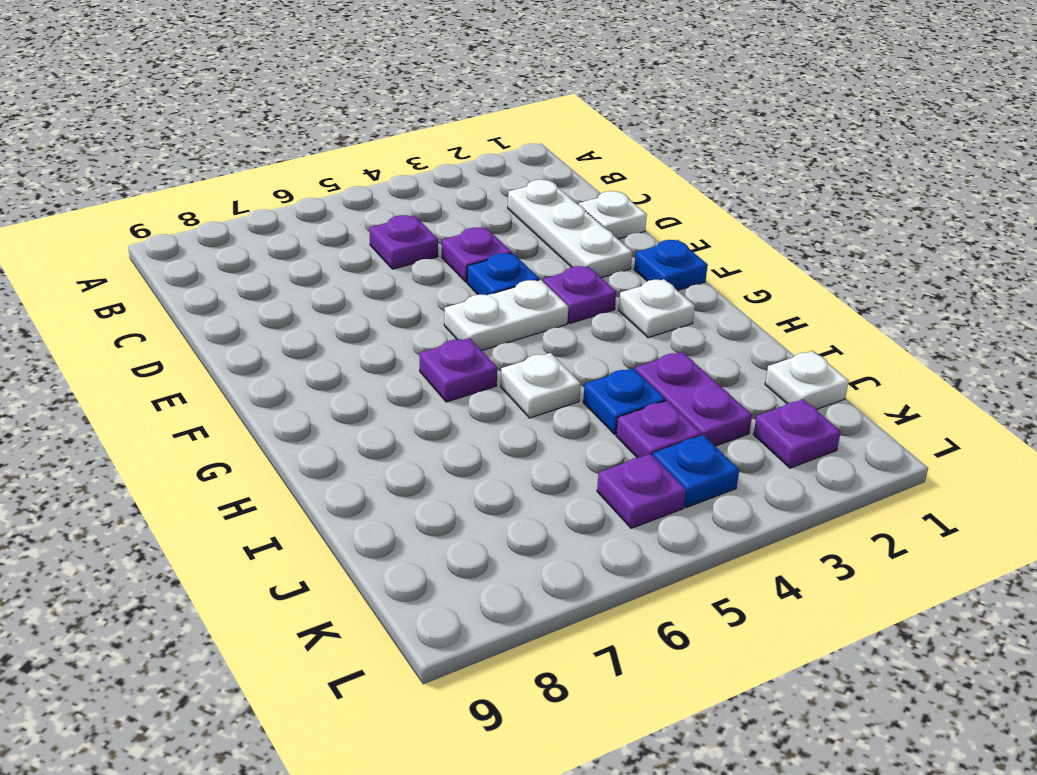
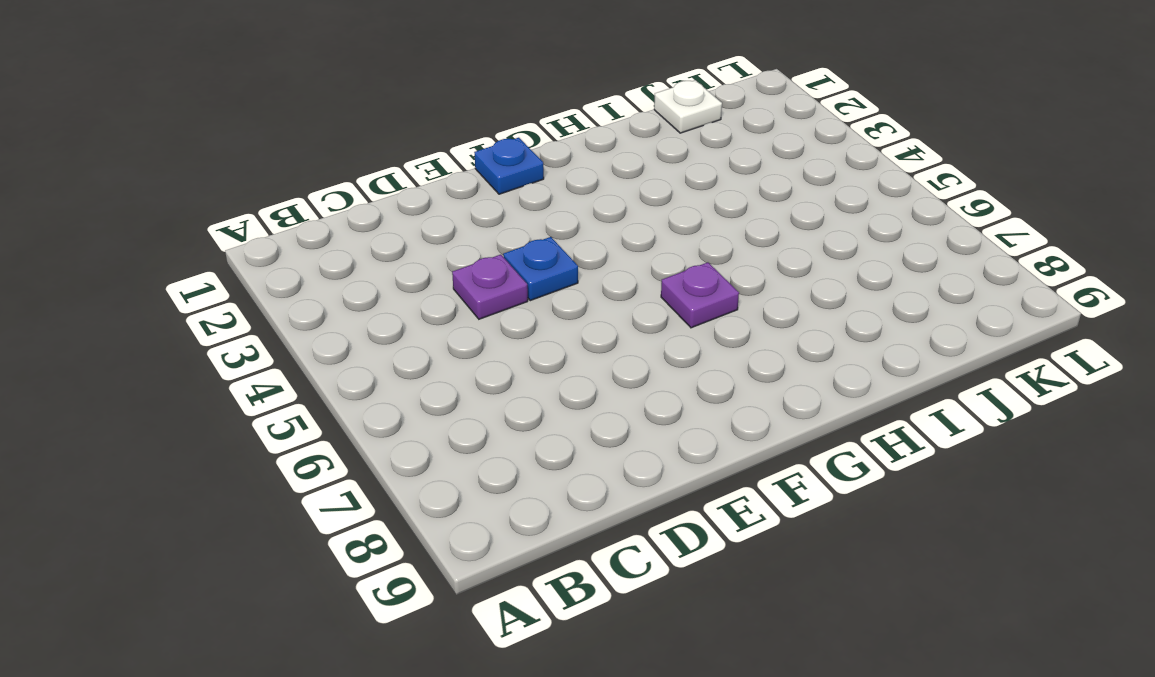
none -> white plate C2:E2 level 1
none -> purple plate C5 level 1
none -> white plate D1 level 1

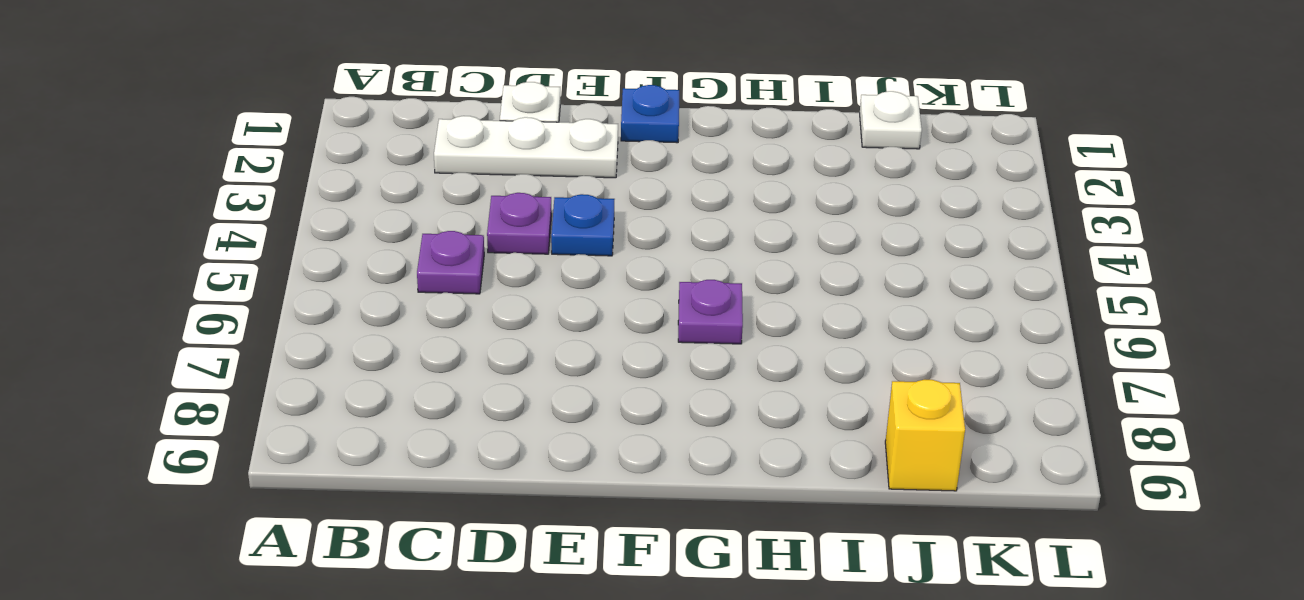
yellow brick J9 level 1 -> none
none -> purple plate F3 level 1
none -> white plate F4:F5 level 1
none -> white plate G2 level 1

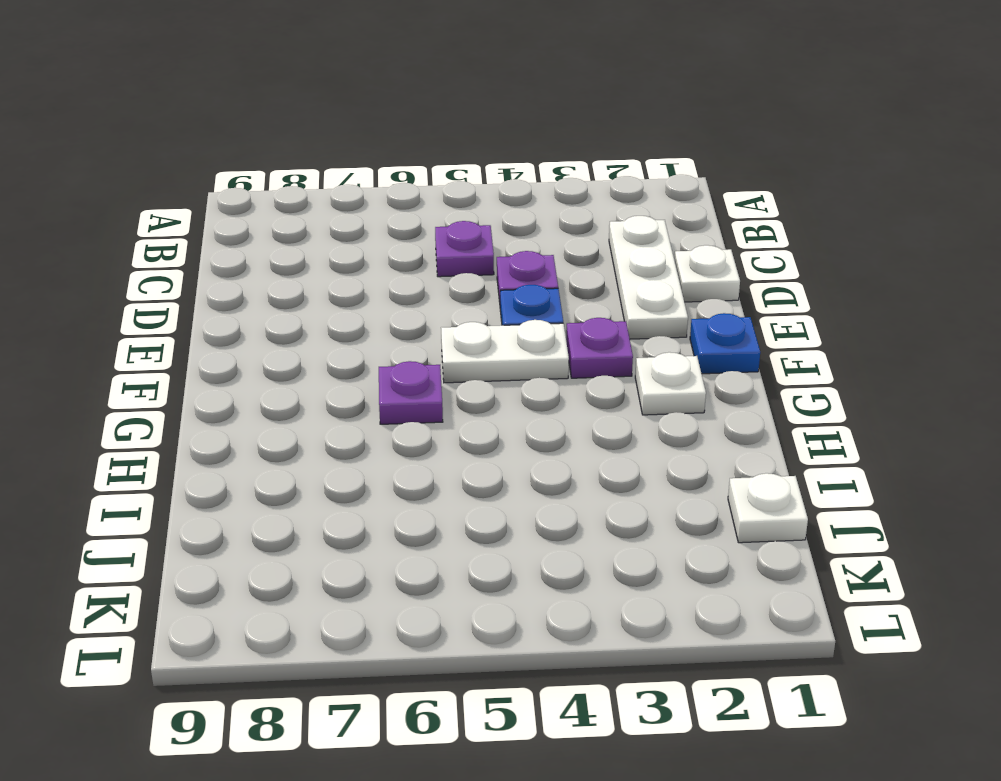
none -> white plate H5 level 1
none -> purple plate I3:J3 level 1
none -> blue plate I4 level 1

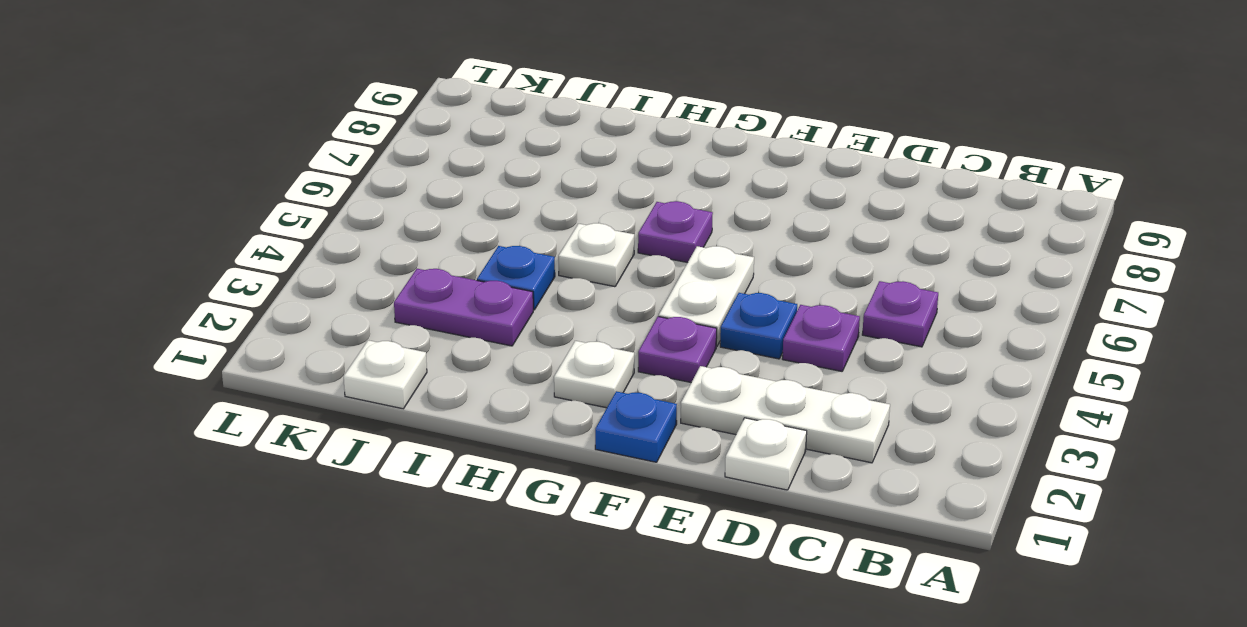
none -> purple plate J4 level 1
none -> purple plate K2 level 1
none -> blue plate K4 level 1

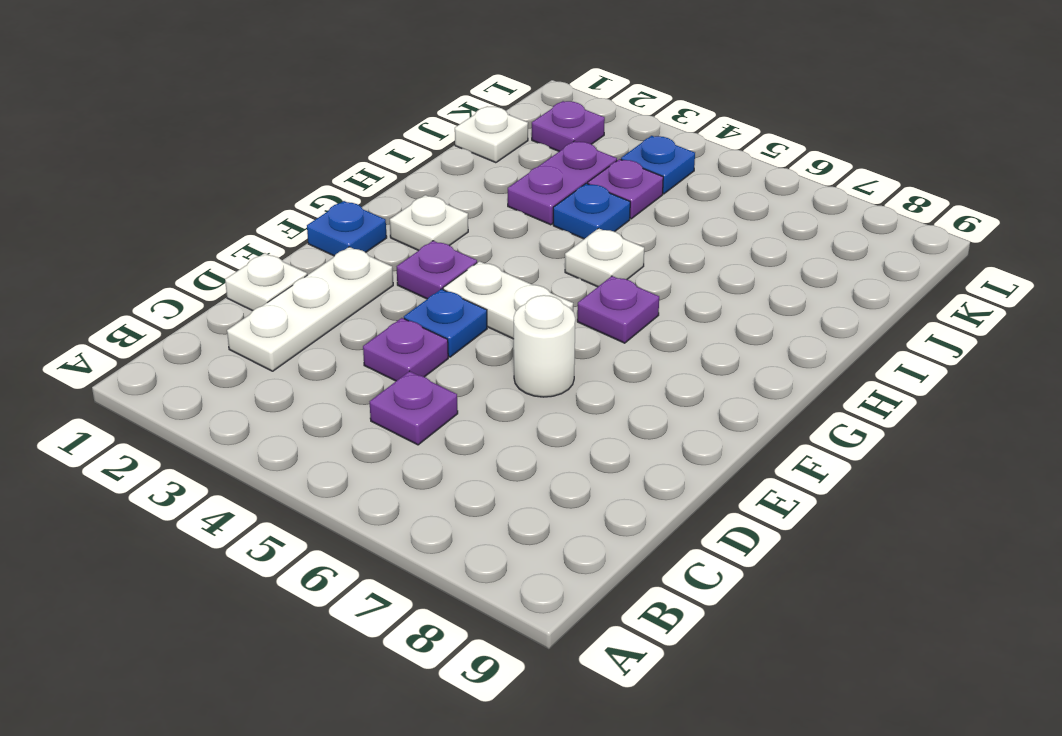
white round brick E6 level 1 -> none
none -> purple plate K5 level 1

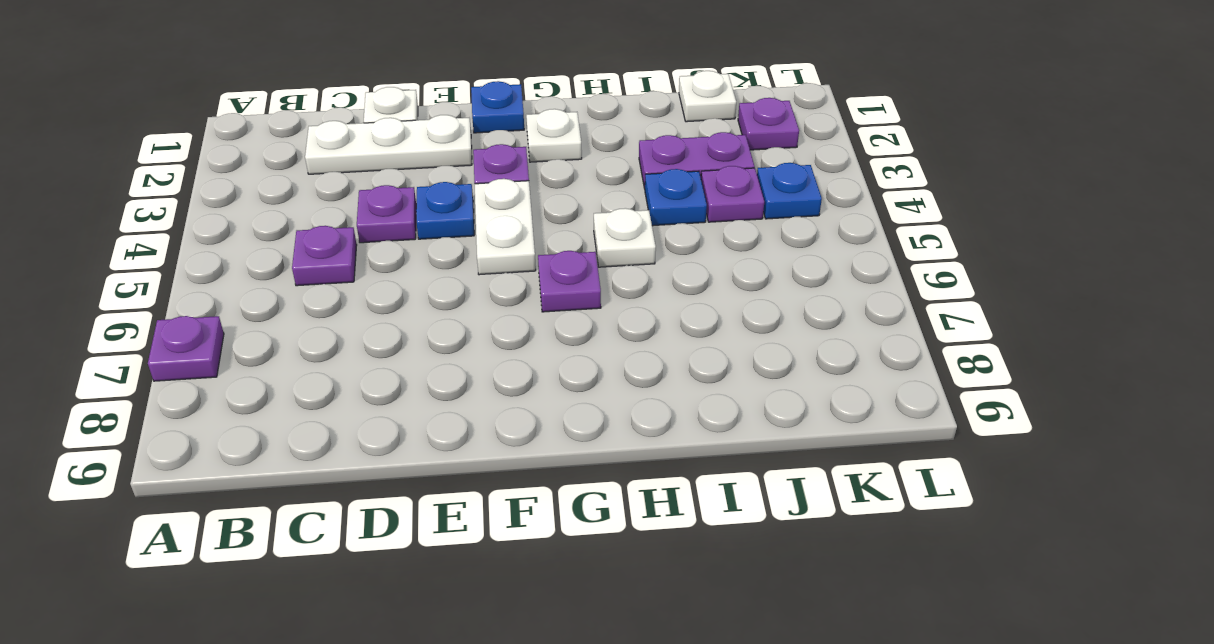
purple plate A7 level 1 -> purple plate K5 level 1

